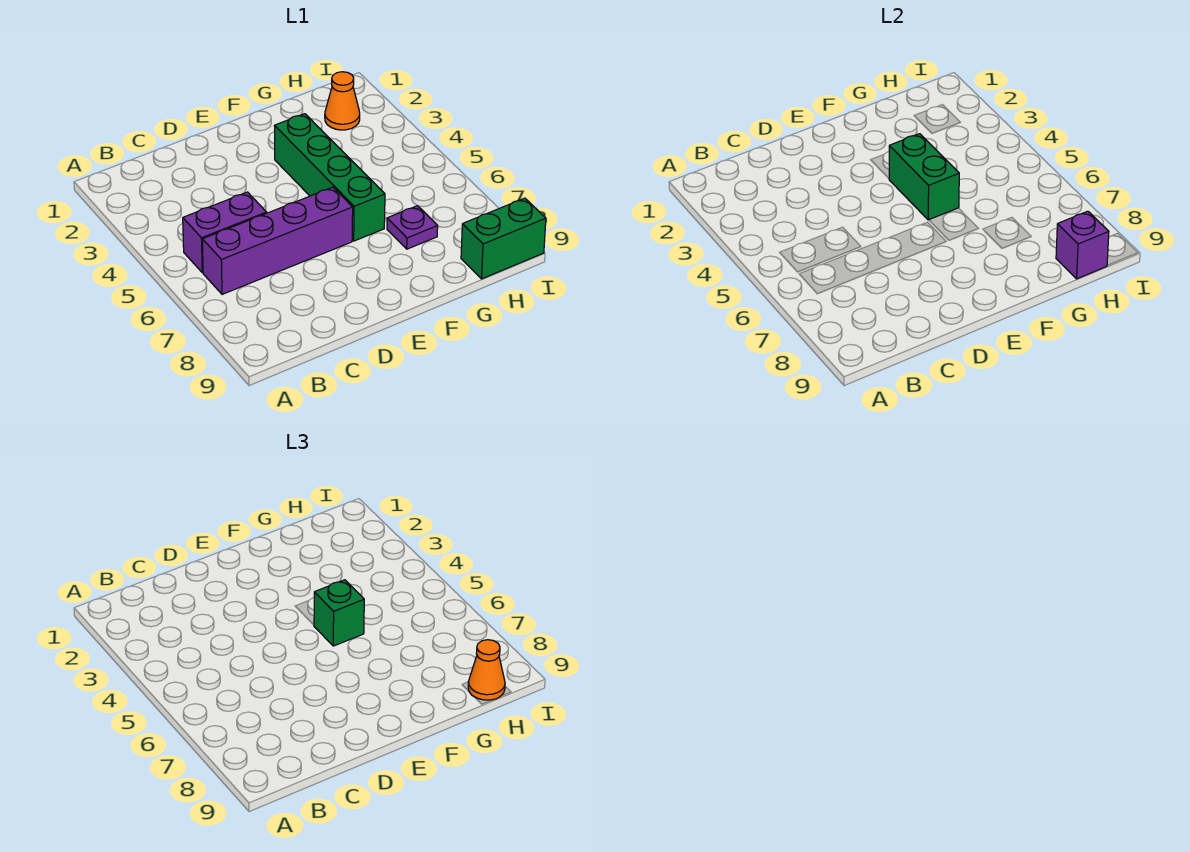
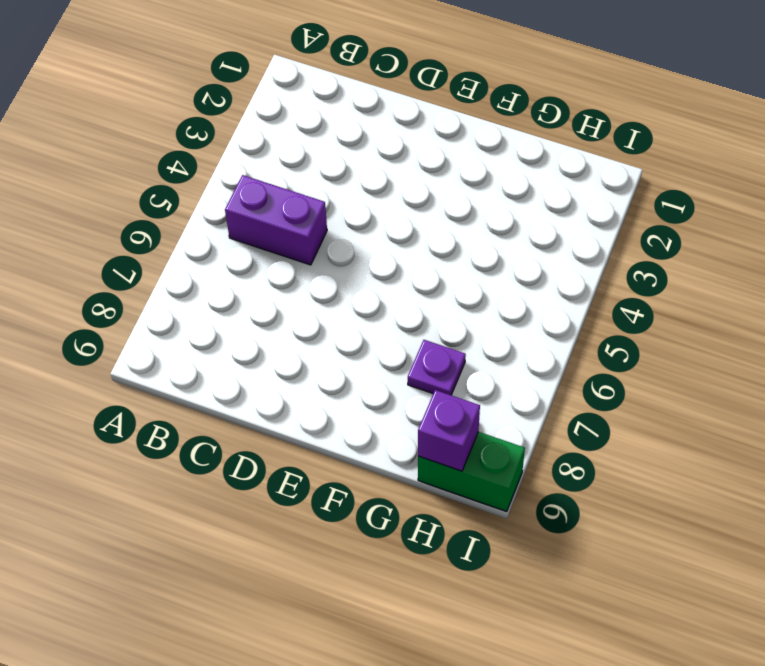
none -> purple brick B6:E6 level 1
none -> green brick F3:F6 level 1

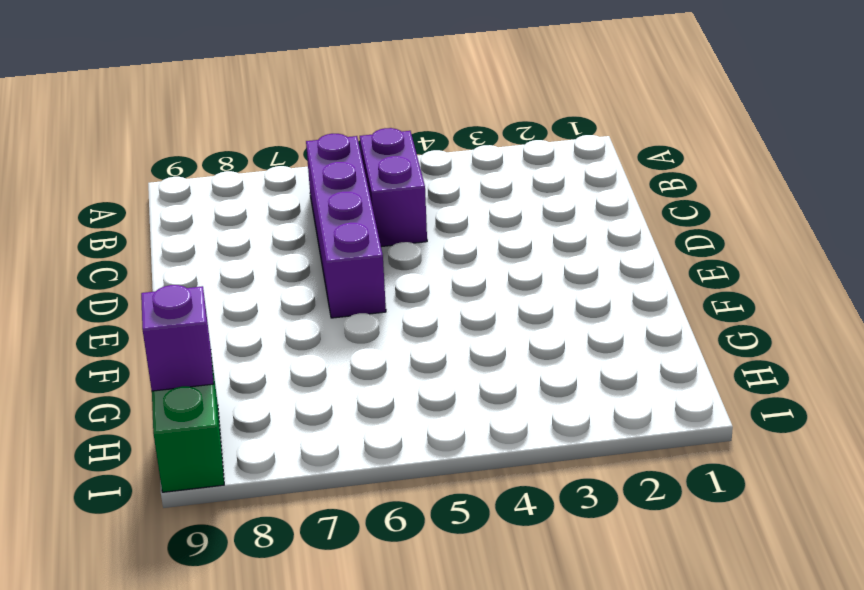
none -> green brick F3:F6 level 1
none -> purple plate G7 level 1

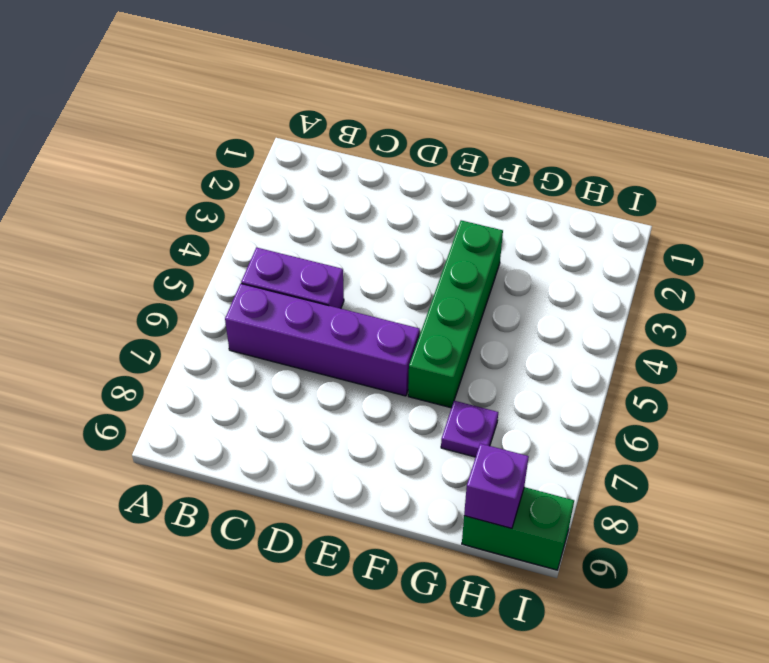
none -> orange cone H2 level 1
none -> green brick F4:F5 level 2

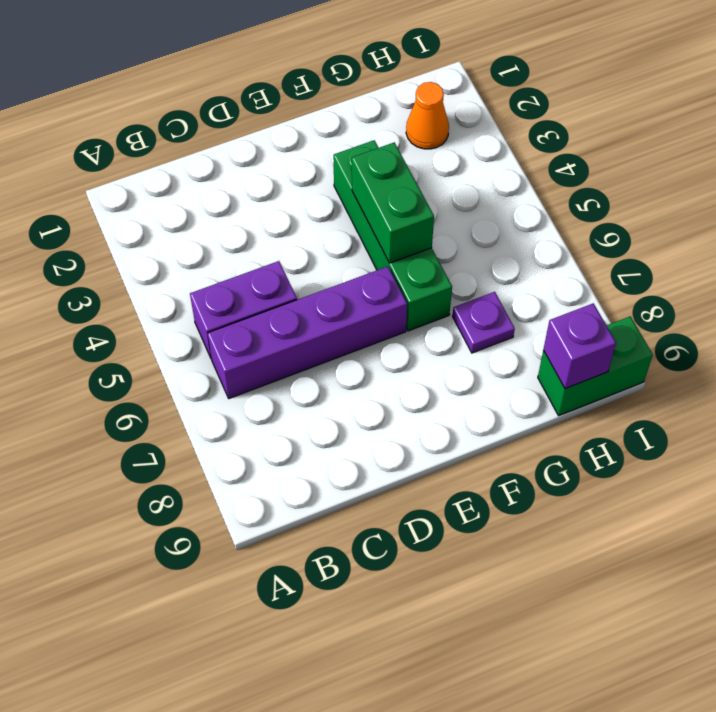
none -> green brick F5 level 3
none -> orange cone H9 level 3

